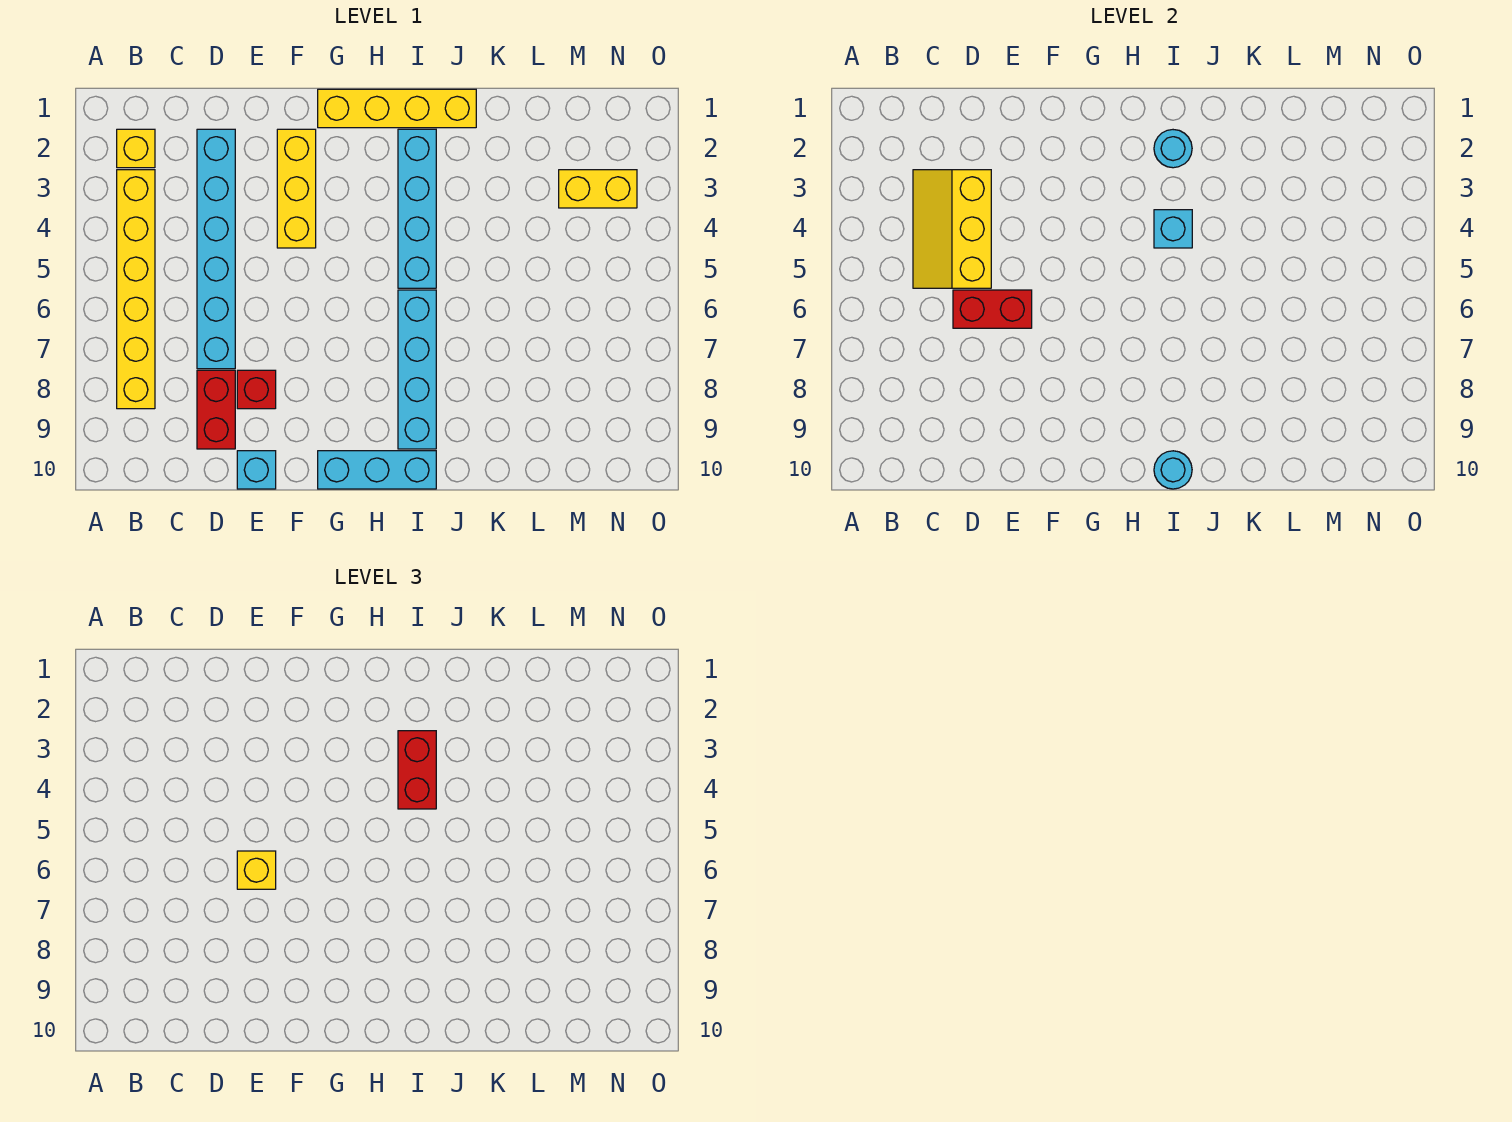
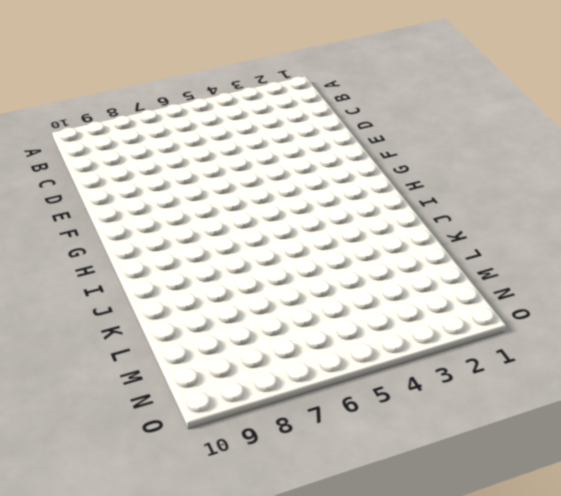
none -> yellow brick B2 level 1
none -> yellow brick B3:B8 level 1
none -> cyan brick D2:D7 level 1

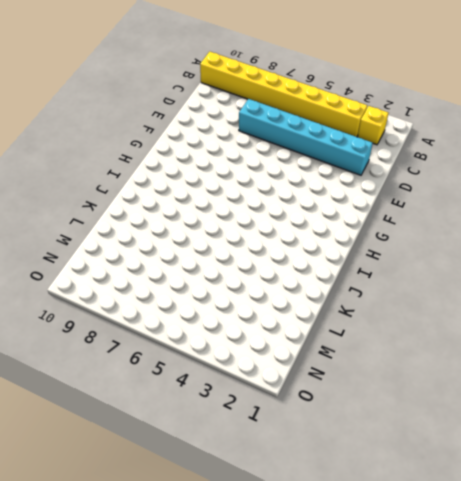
yellow brick B3:B10 level 1 -> yellow brick B3:B8 level 1
none -> red brick D8:D9 level 1
none -> red brick E8 level 1
none -> cyan brick E10 level 1

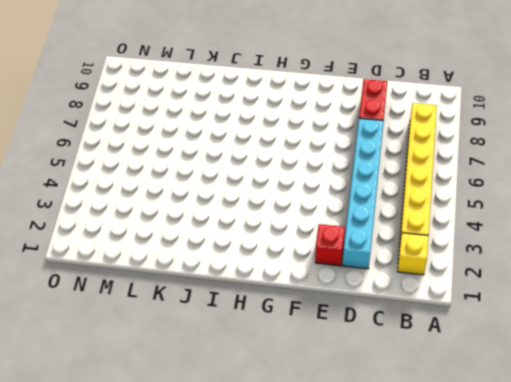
red brick E2 level 1 -> red brick E8 level 1
none -> cyan brick E10 level 1
none -> yellow brick F2:F4 level 1
none -> yellow brick G1:J1 level 1

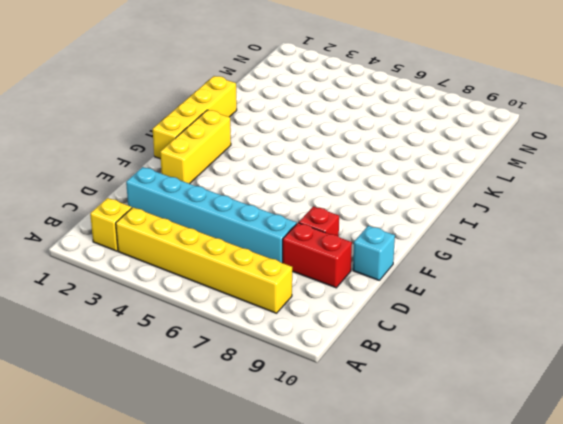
yellow brick F2:H2 level 1 -> yellow brick F2:F4 level 1
none -> cyan brick G10:I10 level 1
none -> cyan brick I2:I5 level 1
none -> cyan brick I6:I9 level 1

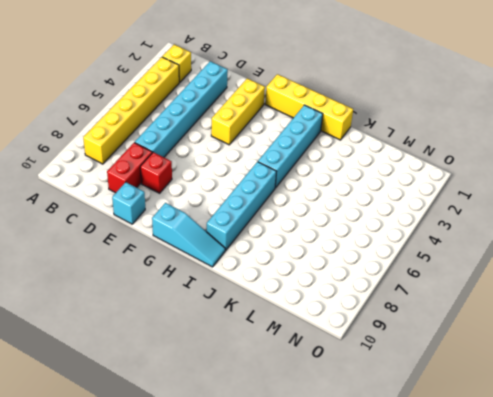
cyan slope G10:I10 level 1 top G -> cyan brick G10:I10 level 1
none -> yellow brick M3:N3 level 1
none -> yellow slope C3:D5 level 2 top D
none -> red brick D6:E6 level 2

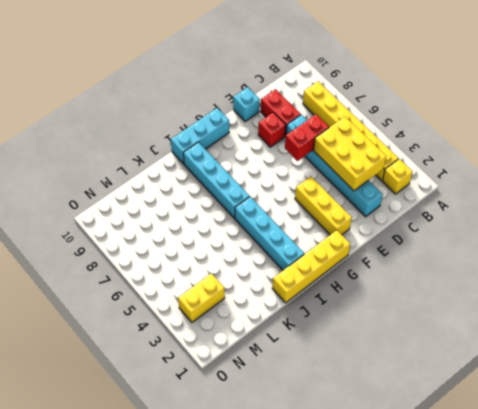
yellow brick C3:D5 level 2 -> yellow slope C3:D5 level 2 top D
none -> cyan round brick I2 level 2
none -> cyan brick I4 level 2
none -> cyan round brick I10 level 2

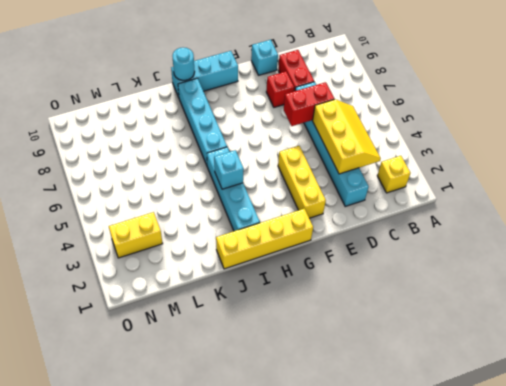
none -> yellow brick B3:B8 level 1
none -> cyan round brick I2 level 2
none -> yellow brick E6 level 3

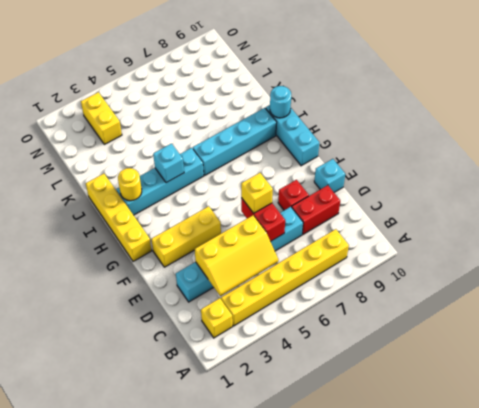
yellow round brick I2 level 2 -> cyan round brick I2 level 2
none -> red brick I3:I4 level 3

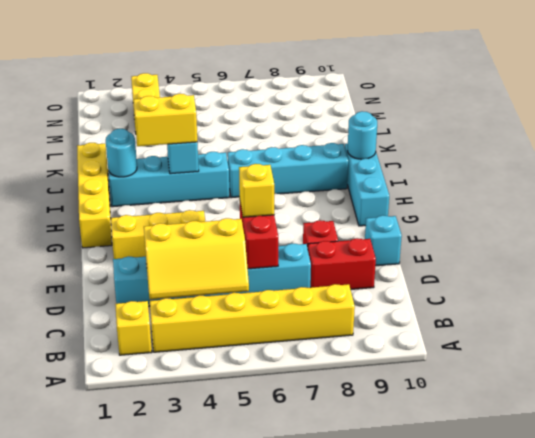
yellow brick I3:I4 level 3 -> red brick I3:I4 level 3

